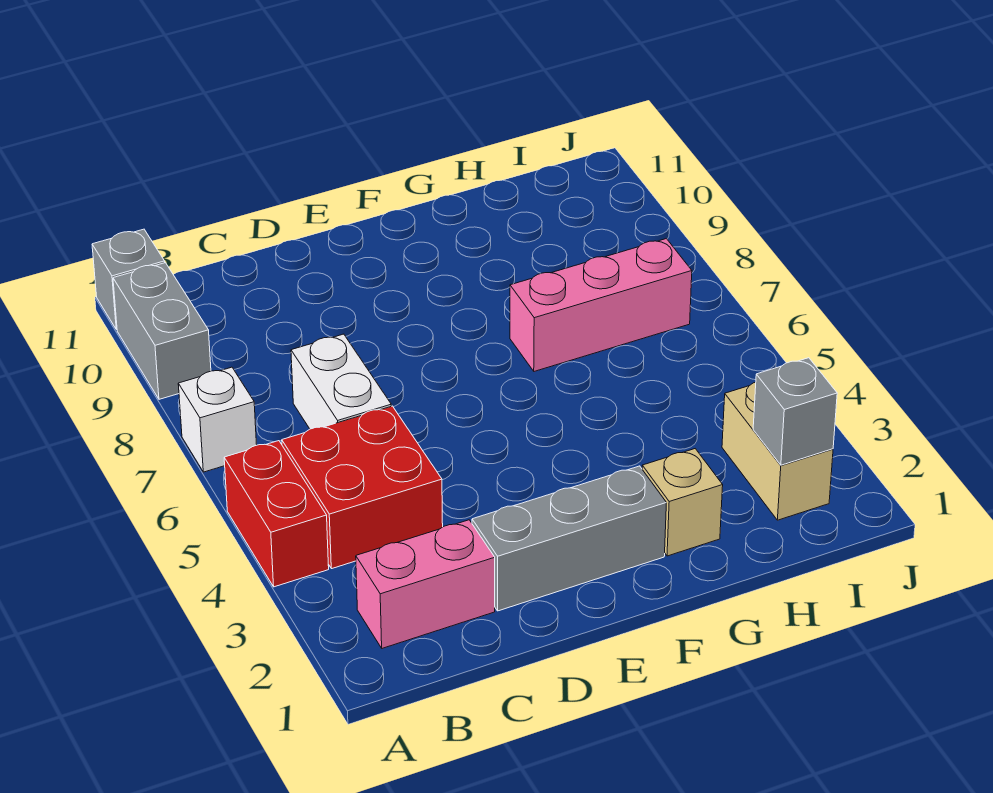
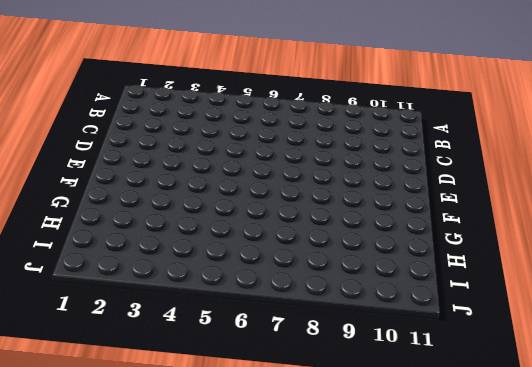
none -> red brick A4:A5 level 1
none -> white brick A7 level 1
none -> grey brick A9:A10 level 1

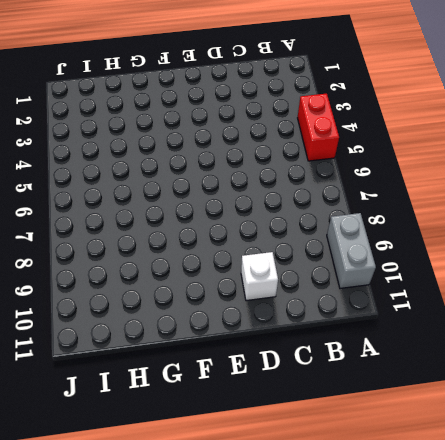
white brick D10 level 1 -> white brick A7 level 1
none -> grey brick A11 level 1
none -> pink brick B2:C2 level 1
none -> red brick B4:C5 level 1

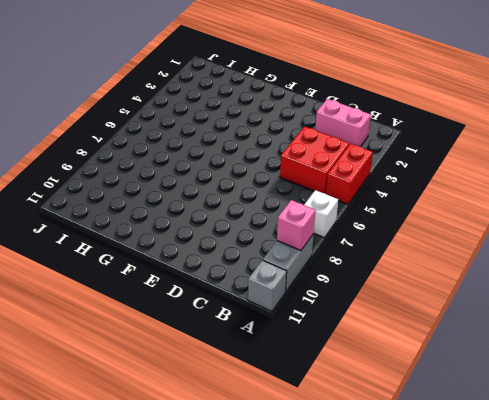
pink brick A9 level 2 -> none
none -> white brick C6:C7 level 1
none -> grey brick D2:F2 level 1
none -> tan brick G2 level 1

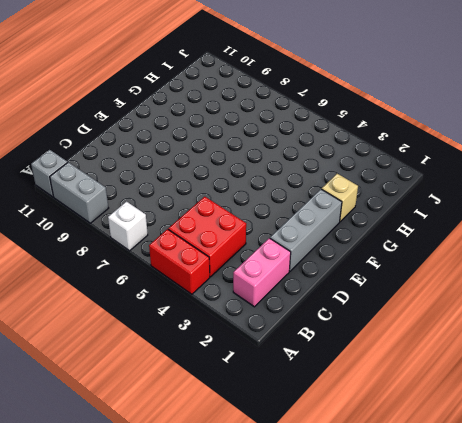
none -> white brick C6:C7 level 1
none -> pink brick G7:I7 level 1
none -> tan brick I2:I3 level 1

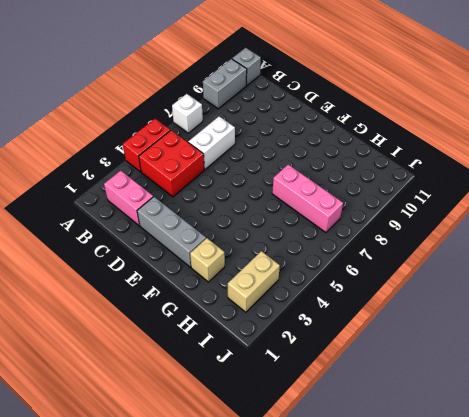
none -> grey brick I2 level 2

